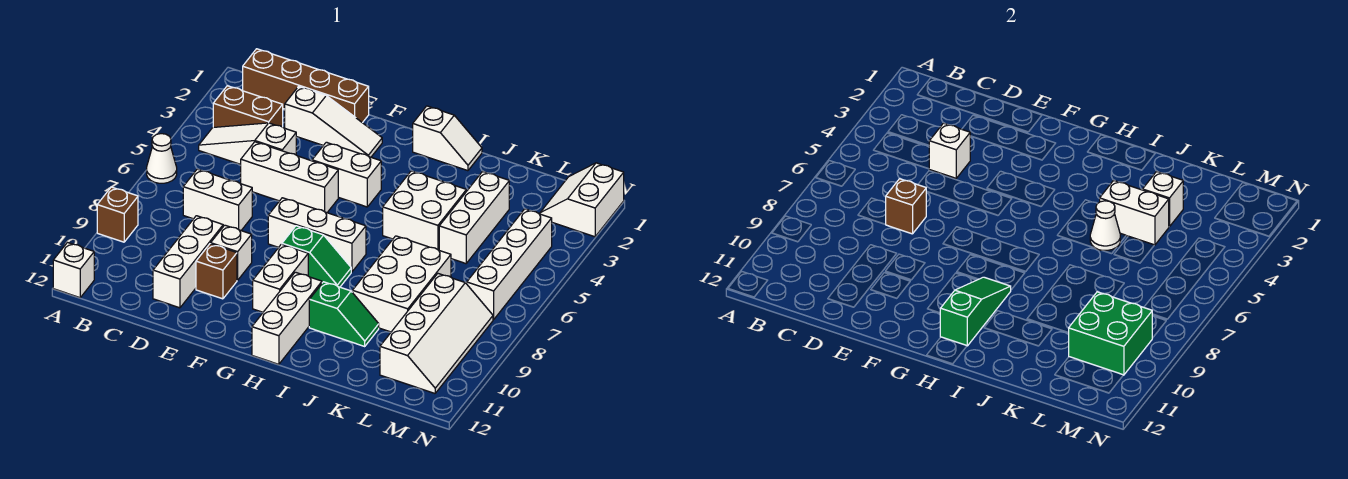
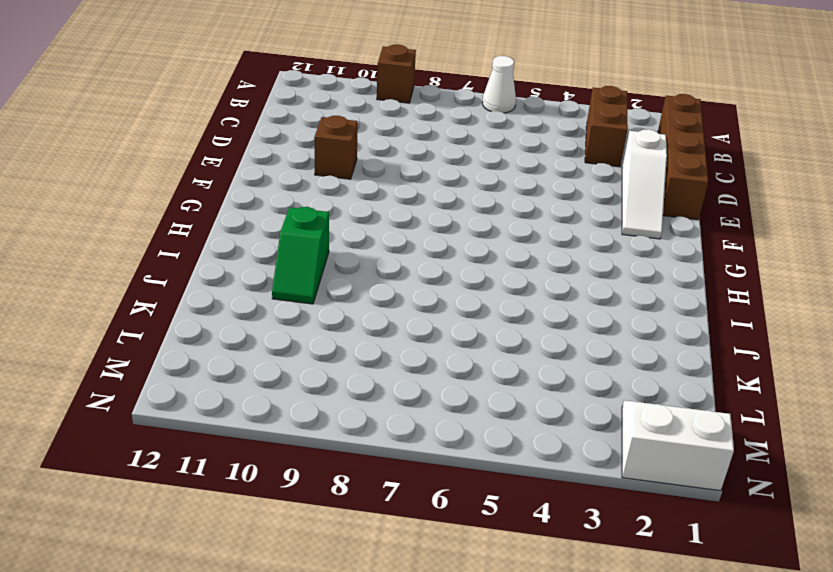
none -> white brick A12 level 1
none -> white slope B4:D4 level 1 top D
none -> white brick C7:D7 level 1
none -> white brick D5:F5 level 1

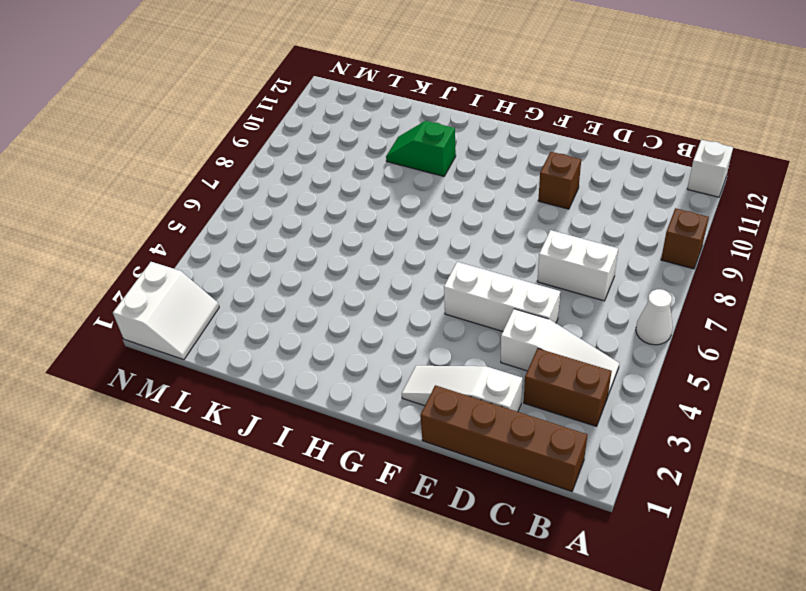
none -> white brick D9:D11 level 1
none -> white brick E9 level 1
none -> white brick F4:G4 level 1
none -> white brick F7:H7 level 1

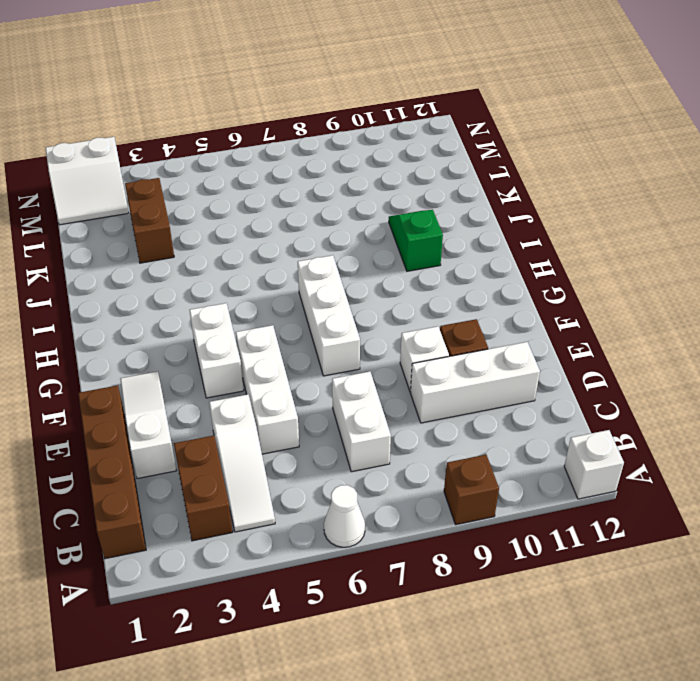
brown brick K3:L3 level 1 -> white brick K3:K5 level 1
none -> green slope G8:H8 level 1 top G
none -> white brick G9:G10 level 1
none -> white slope H1:I1 level 1 top H
none -> white brick H10:H12 level 1

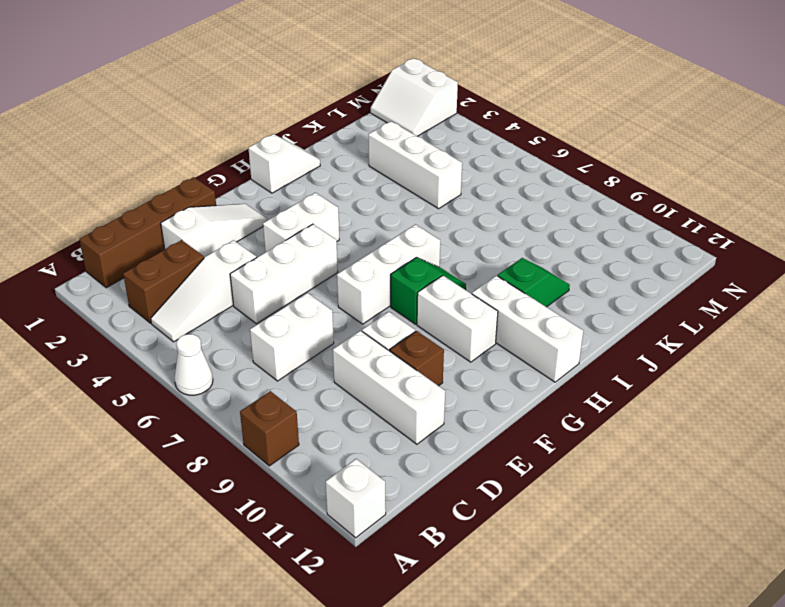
none -> white brick I4:J5 level 1
none -> white brick J7:K9 level 1
none -> white slope L8:M11 level 1 top L
none -> white brick M4:M7 level 1

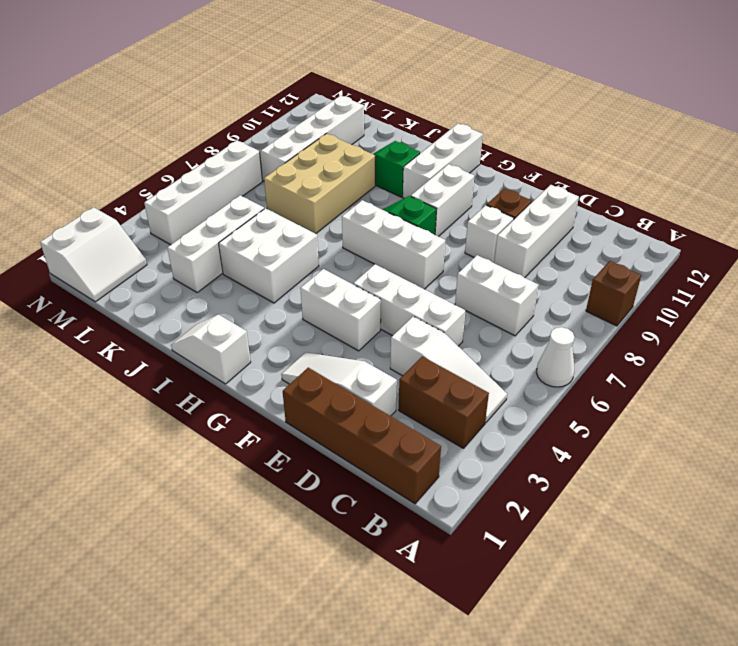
tan brick J7:K9 level 1 -> white brick J7:K9 level 1
none -> white brick A12 level 1
none -> white brick D4 level 2
none -> brown brick D7 level 2
none -> green slope H9:H11 level 2 top 11

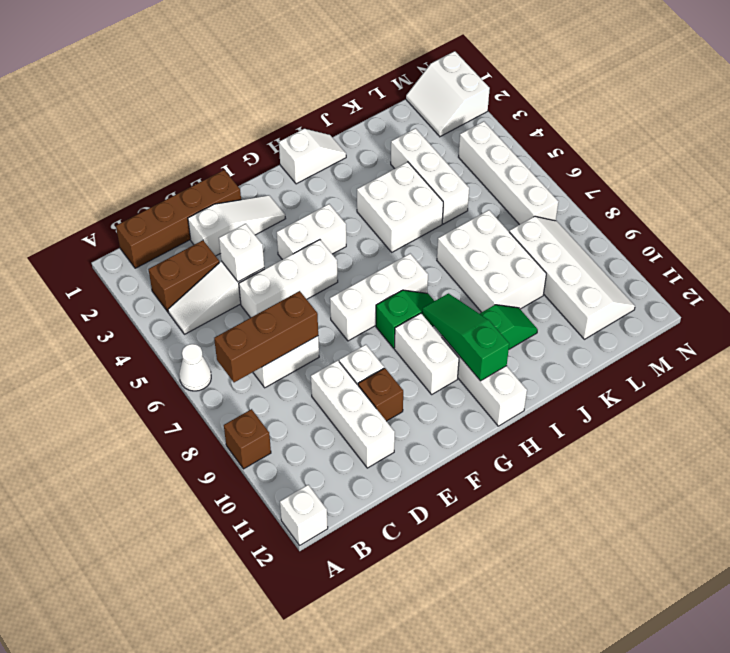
brown brick B7:D7 level 2 -> brown brick D7 level 2
none -> white brick J4:K4 level 2
none -> white cone J5 level 2
none -> white brick K3 level 2
none -> green brick L9:M10 level 2

